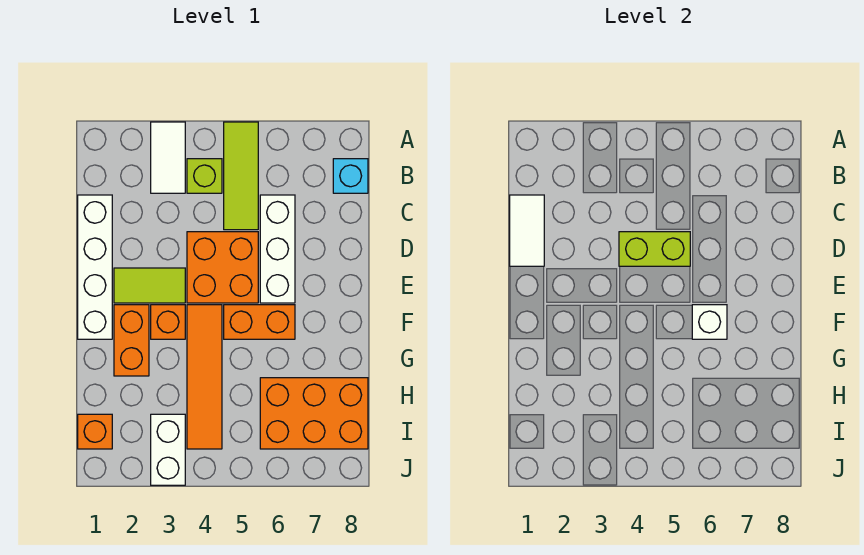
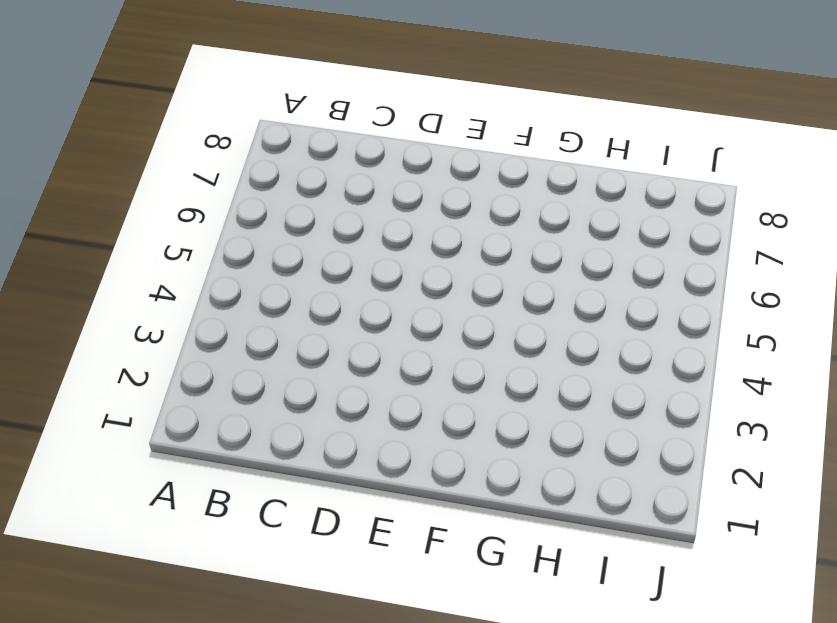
none -> white tile A3:B3 level 1
none -> lime tile A5:C5 level 1
none -> lime brick B4 level 1

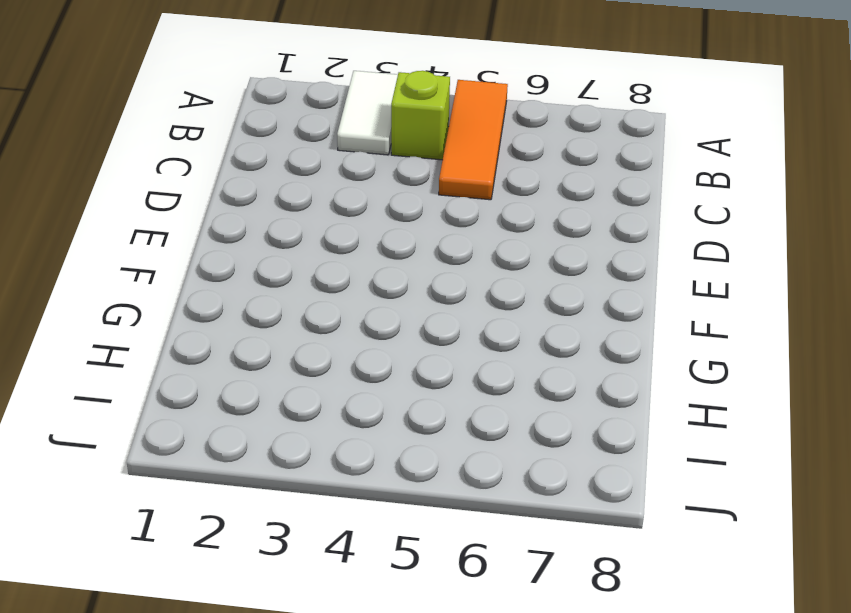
orange tile A5:C5 level 1 -> lime tile A5:C5 level 1
none -> cyan brick B8 level 1
none -> white brick C1:F1 level 1
none -> white brick C6:E6 level 1

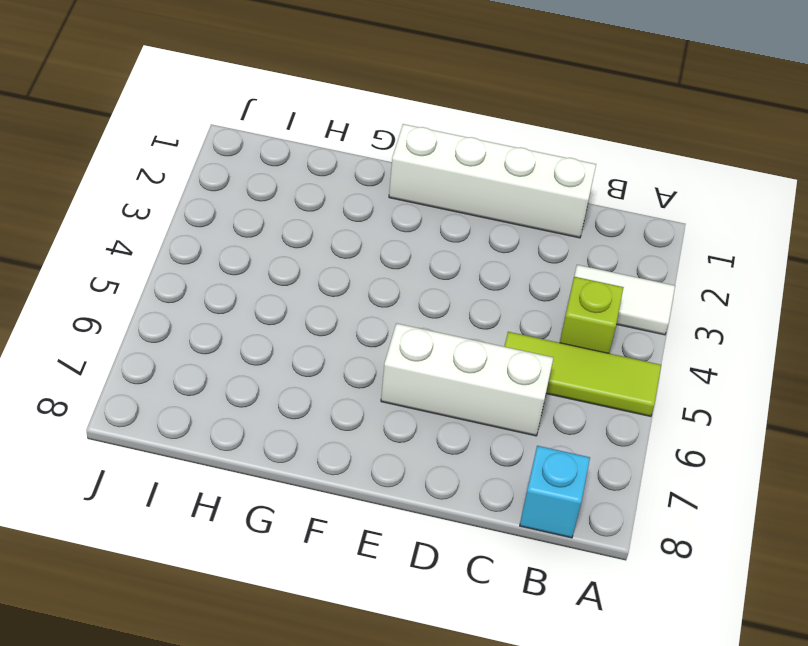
none -> orange brick D4:E5 level 1
none -> lime tile E2:E3 level 1
none -> orange brick F2:G2 level 1

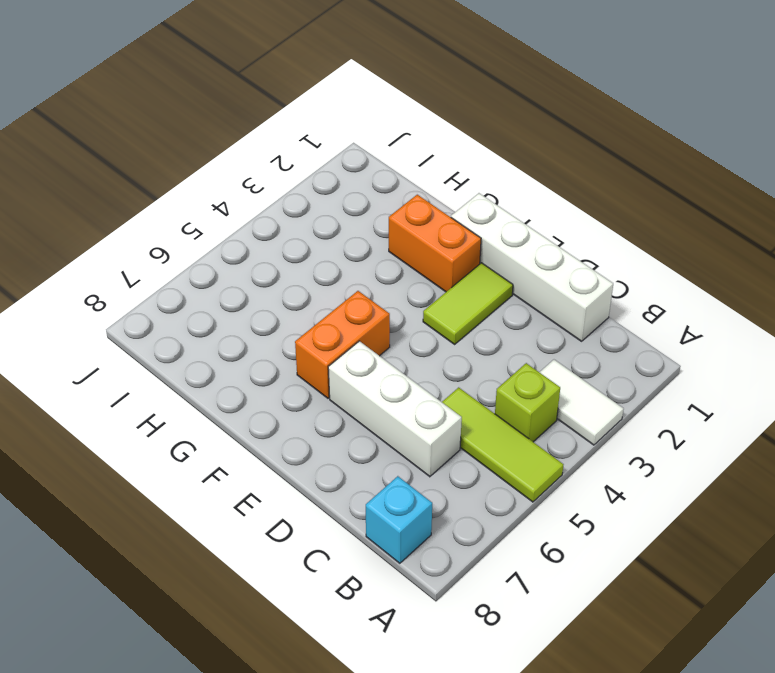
none -> orange brick D4:E5 level 1
none -> orange brick F3 level 1
none -> orange tile F4:I4 level 1

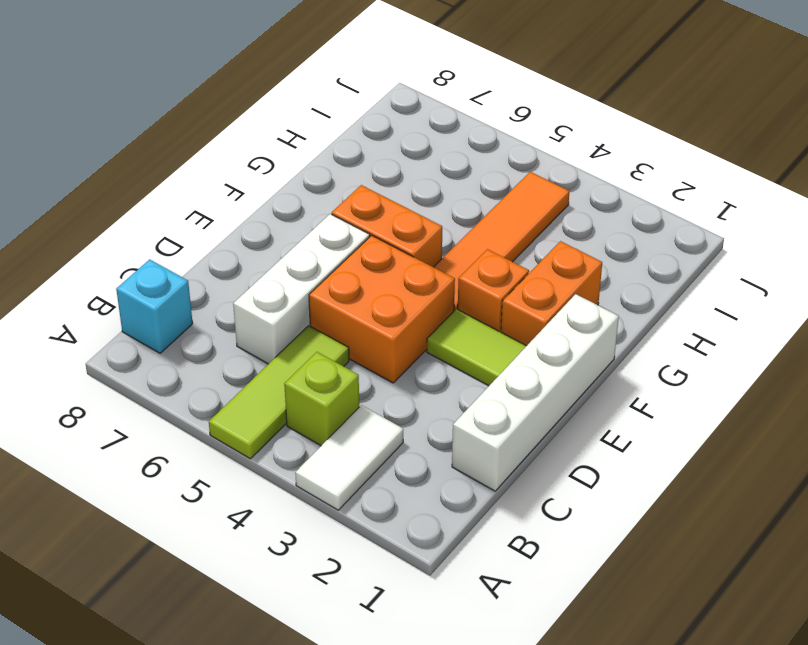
none -> orange brick H6:I8 level 1
none -> orange brick I1 level 1
none -> white brick I3:J3 level 1

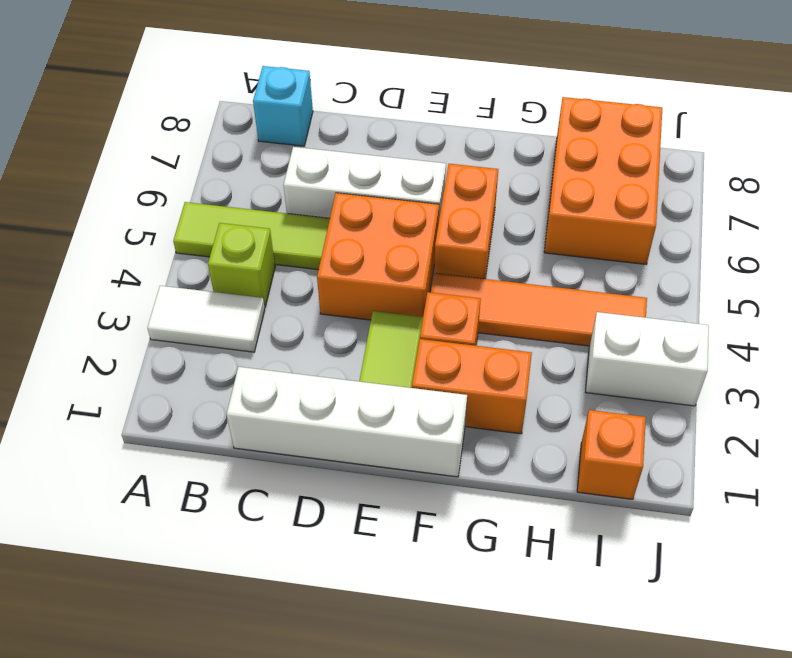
none -> white tile C1:D1 level 2
none -> lime brick D4:D5 level 2
none -> white brick F6 level 2

